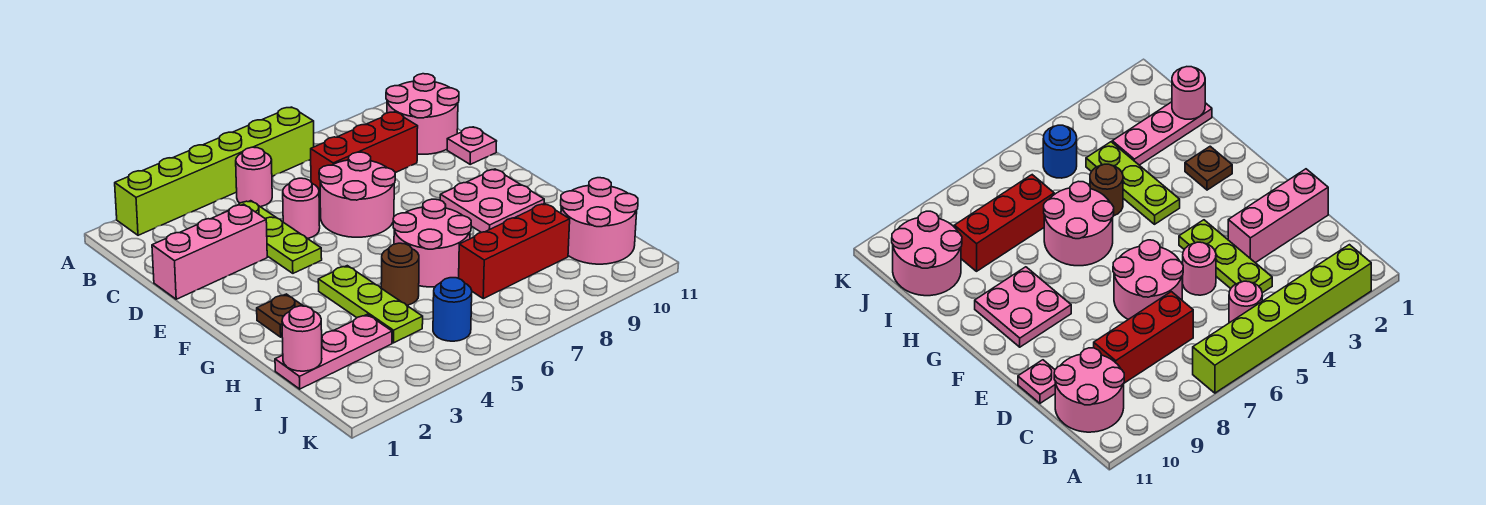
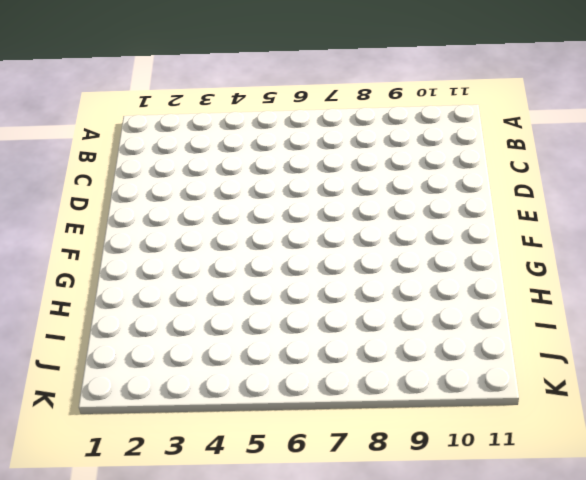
none -> lime brick A2:A7 level 1
none -> pink round brick B5 level 1
none -> pink round brick B10:C11 level 1

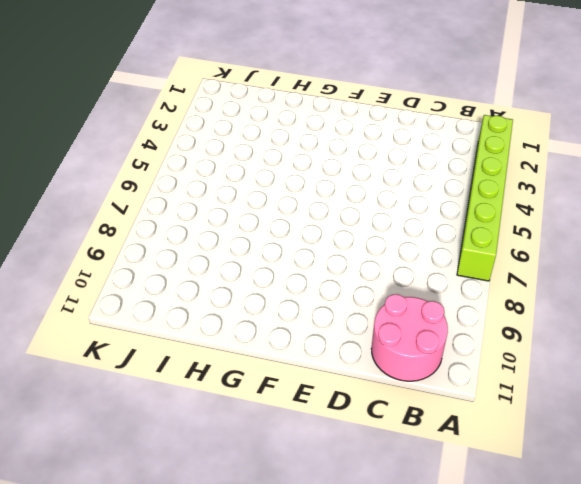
none -> pink round brick B5 level 1
none -> lime plate C4:E4 level 1
none -> red brick C7:C9 level 1

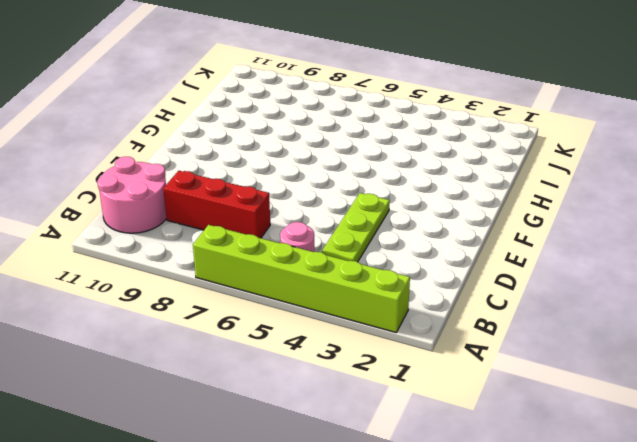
none -> pink brick D1:D3 level 1
none -> pink round brick D5 level 1
none -> pink round brick D6:E7 level 1

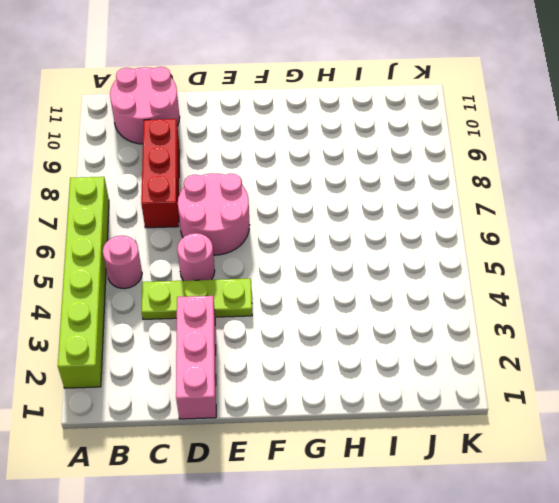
none -> pink plate D11 level 1
none -> pink plate F9:G10 level 1
none -> brown plate G2 level 1

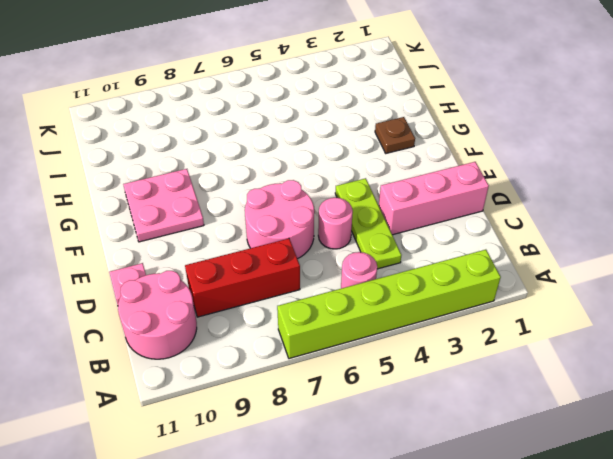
none -> lime plate G4:I4 level 1
none -> pink round brick G6:H7 level 1
none -> brown round brick H5 level 1

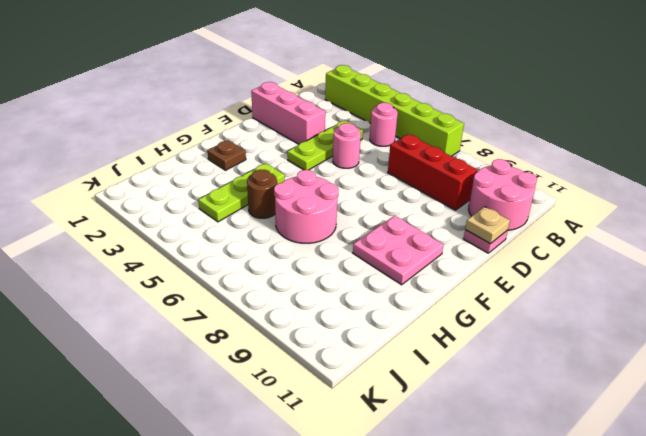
tan plate D11 level 2 -> none
none -> pink round brick D6:E7 level 1
none -> pink plate I1:I3 level 1
none -> red brick I7:I9 level 1

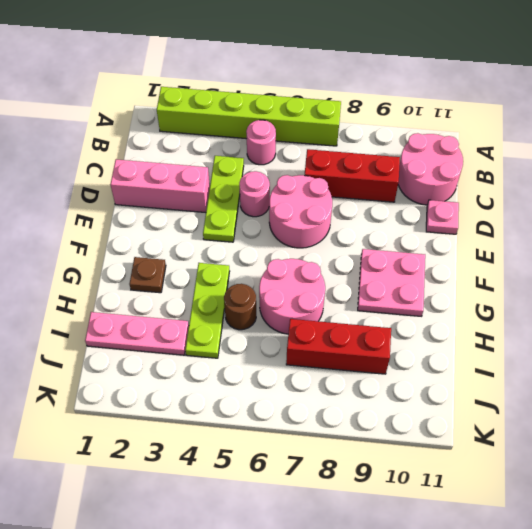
none -> pink round brick I10:J11 level 1
none -> blue round brick J5 level 1
none -> pink round brick I1 level 2

